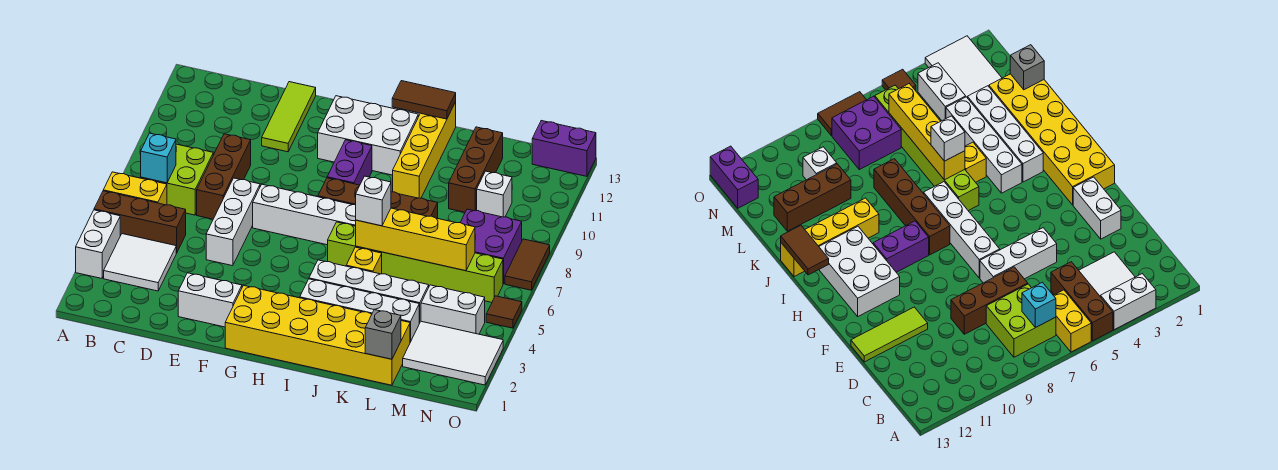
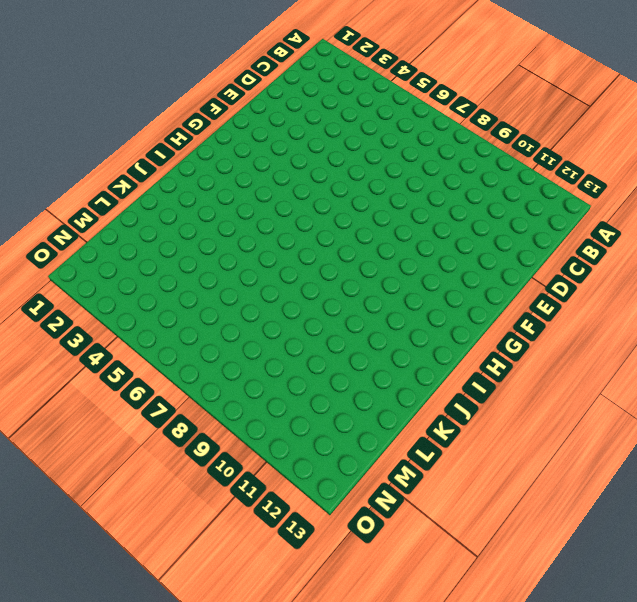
none -> white brick A3:A4 level 1
none -> brown brick A5:C5 level 1
none -> yellow brick A6:B6 level 1
none -> white tile B3:C4 level 1

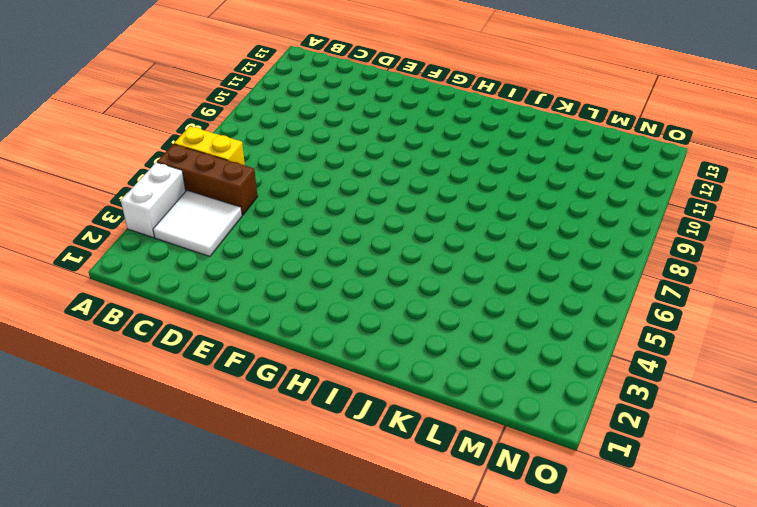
none -> lime brick B7:C8 level 1
none -> brown brick D7:D9 level 1
none -> white brick E2:F2 level 1
none -> white brick E5:E7 level 1

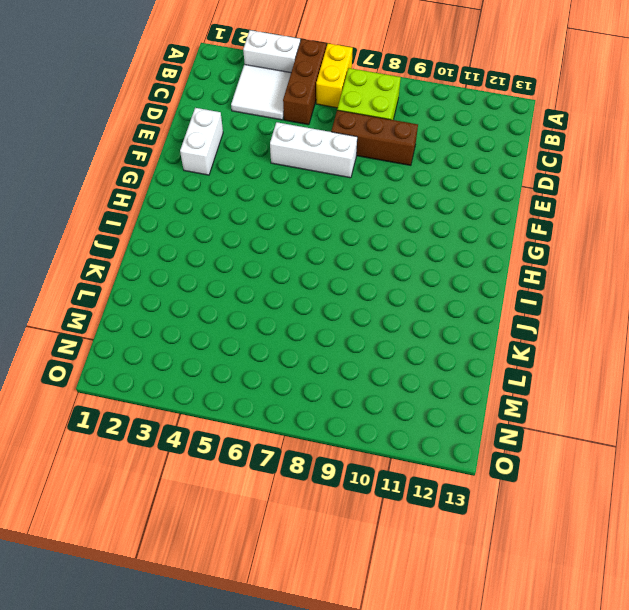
none -> lime tile E11:E13 level 1
none -> white brick F7:I7 level 1
none -> yellow brick G1:L2 level 1
none -> white brick G11:I12 level 1

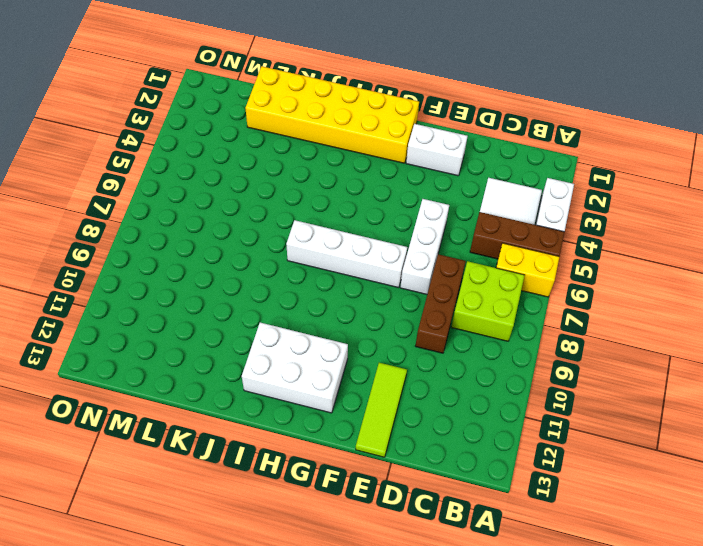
none -> brown brick H8:K8 level 1
none -> purple brick H9:H10 level 1
none -> white brick I3:L3 level 1
none -> white brick I4:L4 level 1

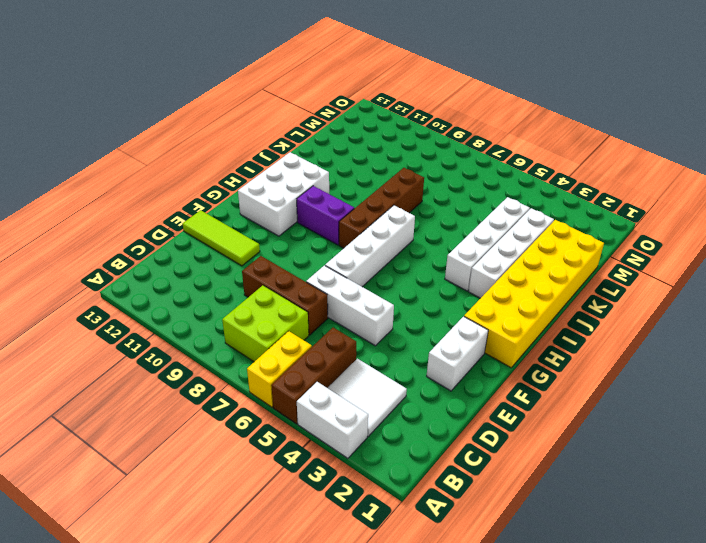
none -> lime brick I6:N6 level 1
none -> yellow brick J5 level 1
none -> yellow brick J10:J13 level 1
none -> brown brick L10:L12 level 1

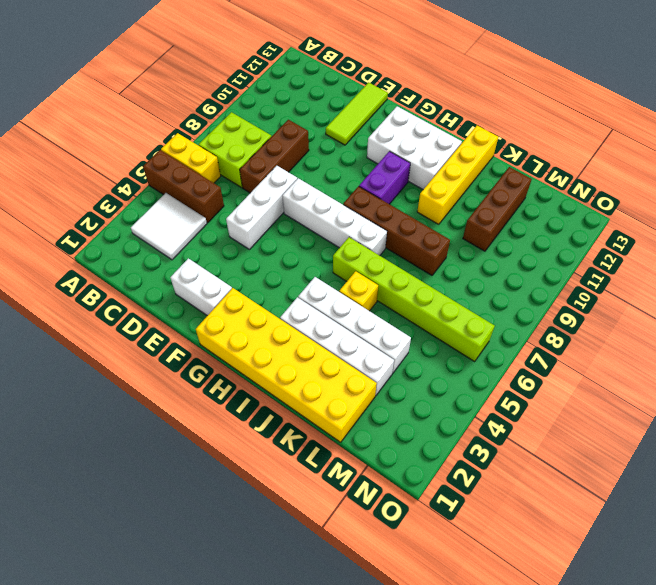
none -> white brick A3:A4 level 1
none -> white tile M2:O3 level 1
none -> white brick M4:N4 level 1
none -> purple brick M7:N8 level 1

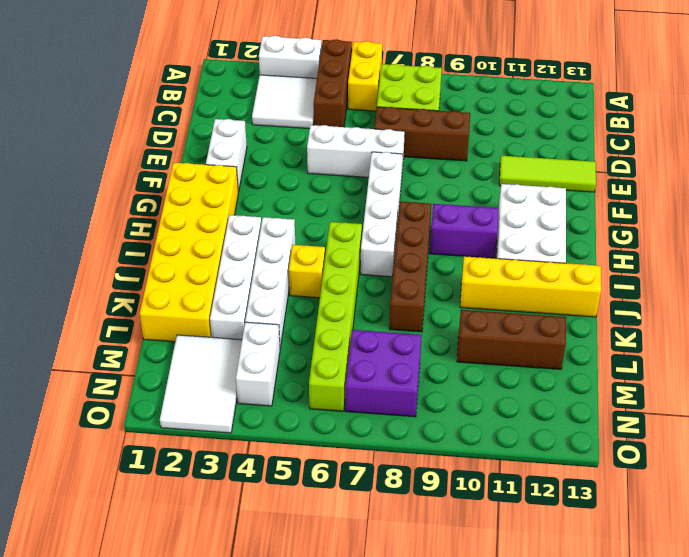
none -> white brick M10 level 1
none -> purple brick N13:O13 level 1
none -> brown tile O5 level 1
none -> brown tile O7:O8 level 1

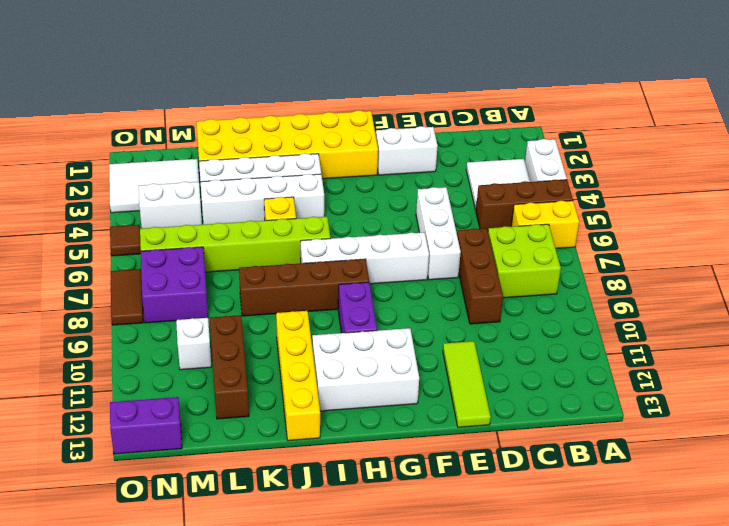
none -> cyan brick B7 level 2
none -> brown tile I13:J13 level 2
none -> yellow brick J6:M6 level 2
none -> grey brick L1 level 2

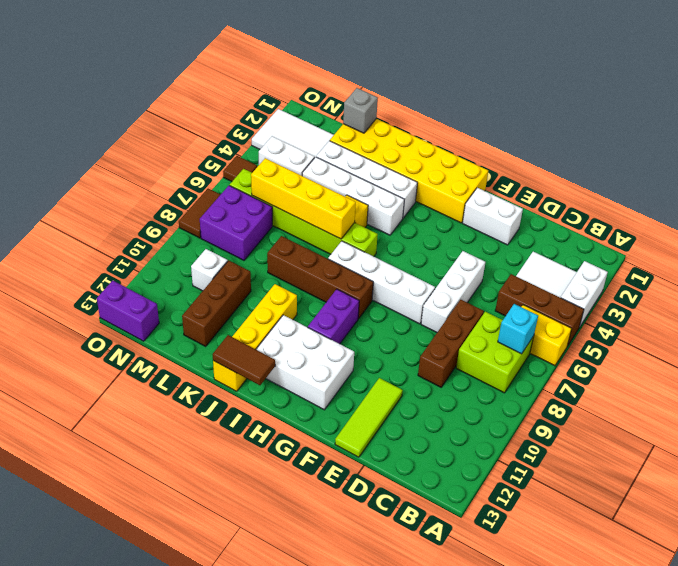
none -> white brick J6 level 3

